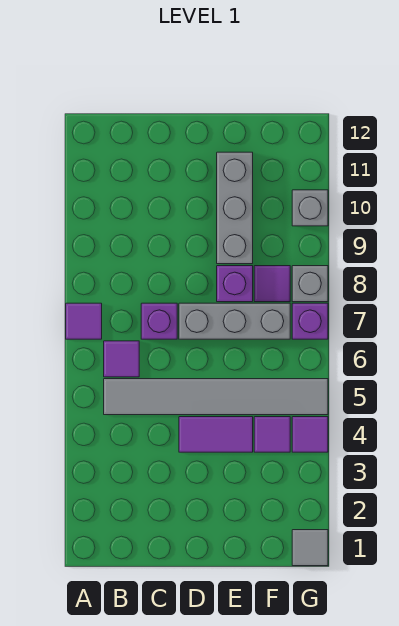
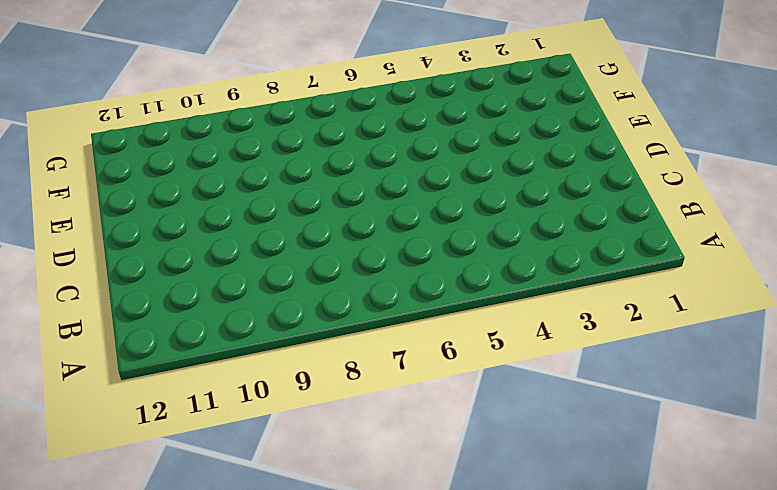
none -> purple tile A7 level 1
none -> grey tile B5:G5 level 1
none -> purple tile B6 level 1

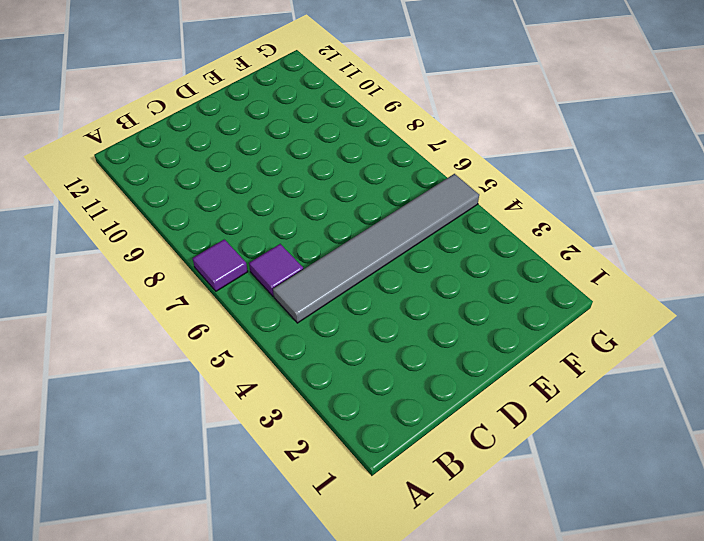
none -> purple brick C7 level 1
none -> purple tile D4:E4 level 1
none -> grey brick D7:F7 level 1

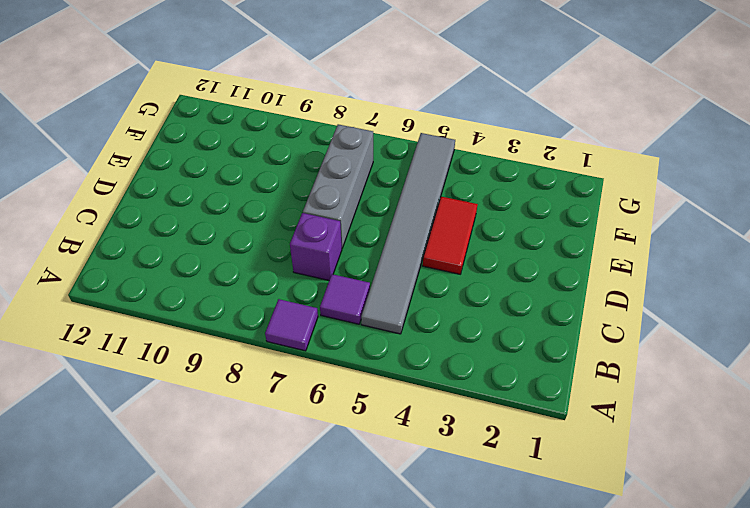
red tile D4:E4 level 1 -> purple tile D4:E4 level 1
none -> purple brick E8 level 1
none -> grey brick E9:E11 level 1
none -> purple tile F4 level 1

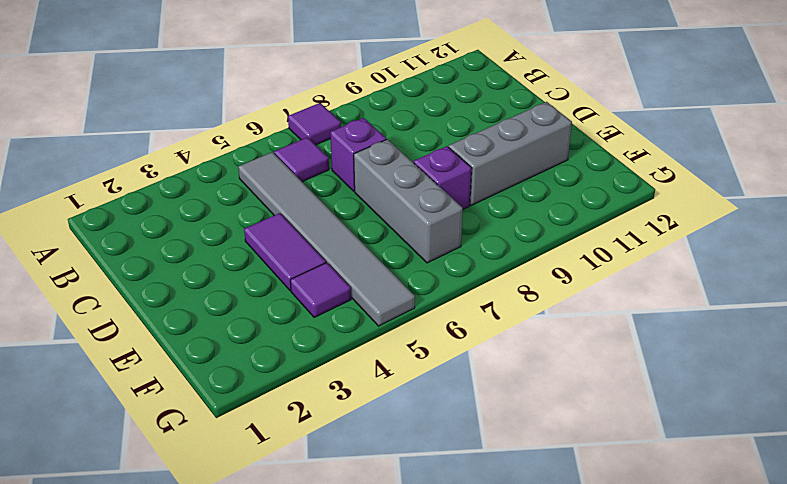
none -> purple tile F8 level 1
none -> grey tile G1 level 1
none -> purple tile G4 level 1

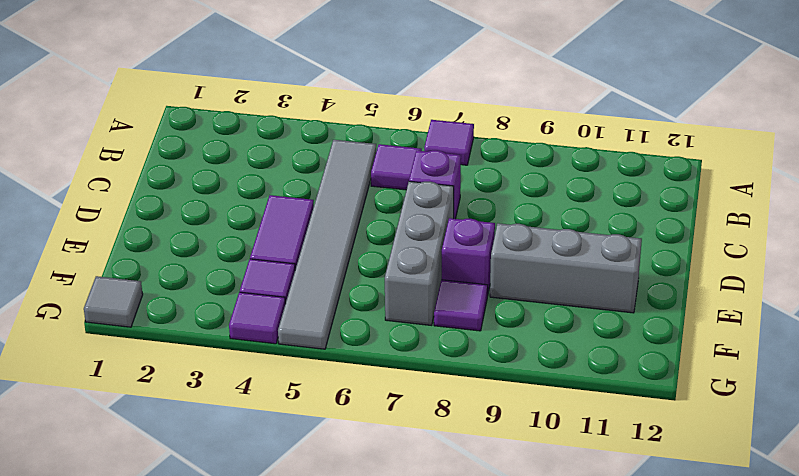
none -> purple brick G7 level 1
none -> grey brick G8 level 1
none -> grey brick G10 level 1

